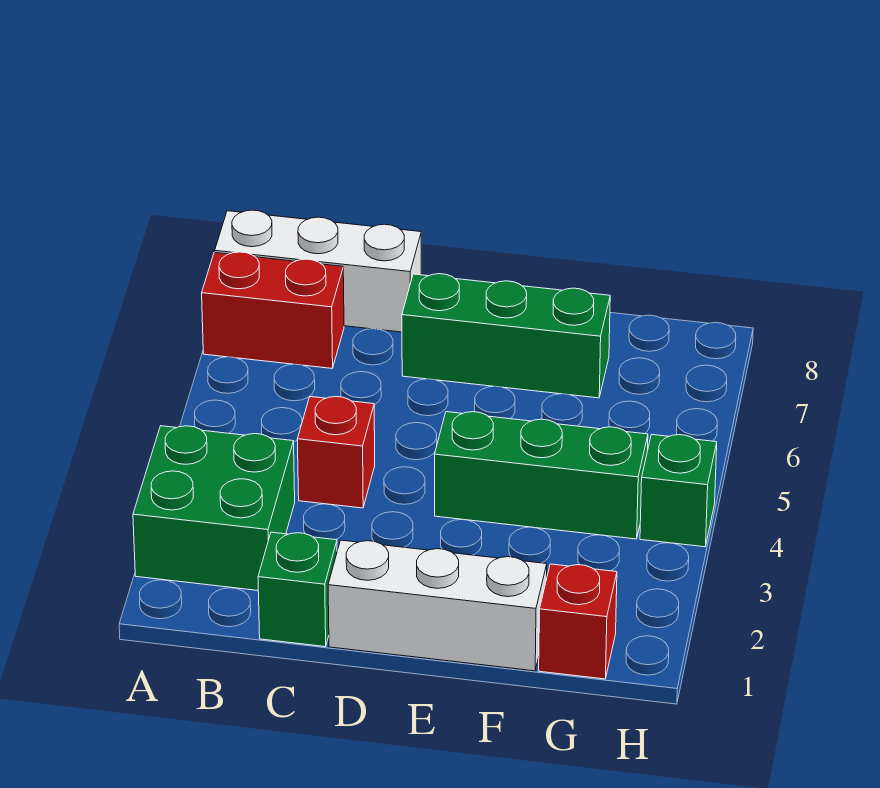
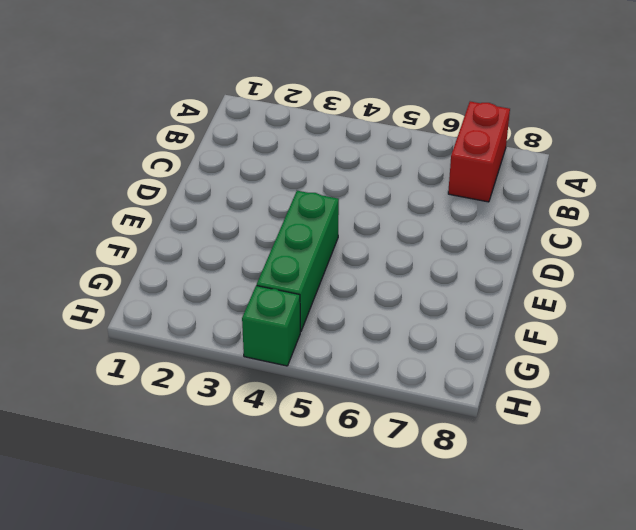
none -> green brick A2:B3 level 1
none -> white brick A8:C8 level 1

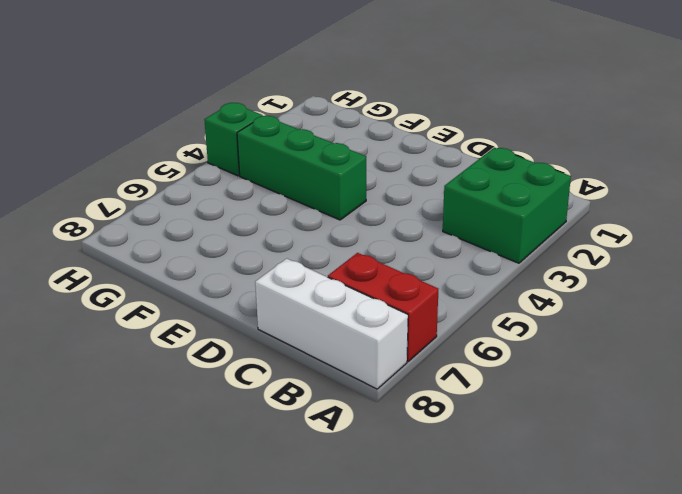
none -> green brick C1 level 1
none -> red brick C4 level 1

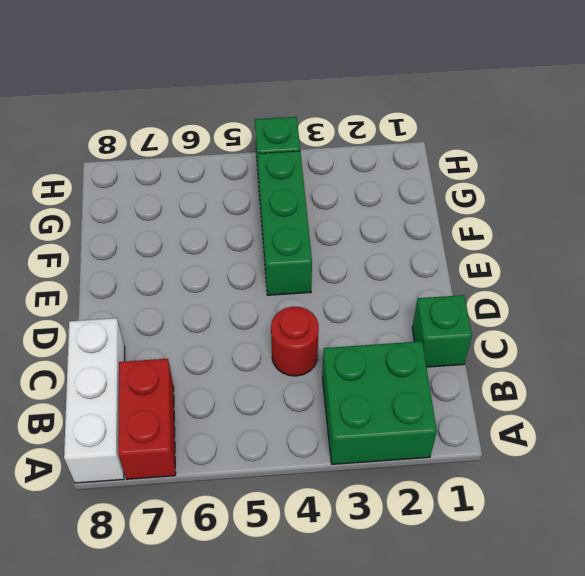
red round brick C4 level 1 -> red brick C4 level 1
none -> white brick D1:F1 level 1
none -> green brick D7:F7 level 1

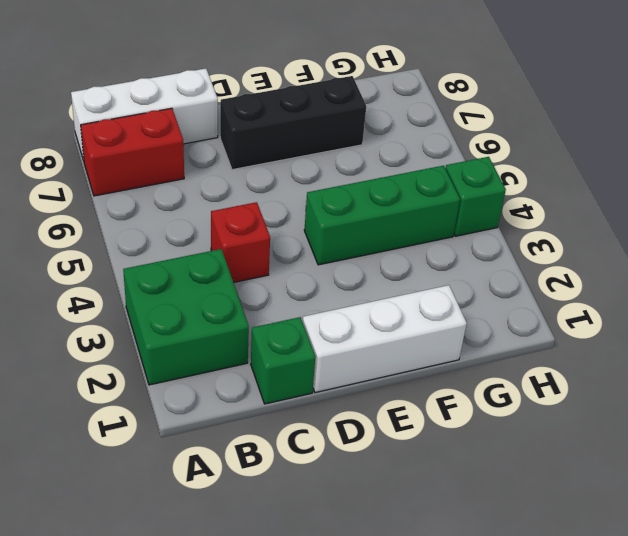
black brick D7:F7 level 1 -> green brick D7:F7 level 1
none -> red brick G1 level 1

